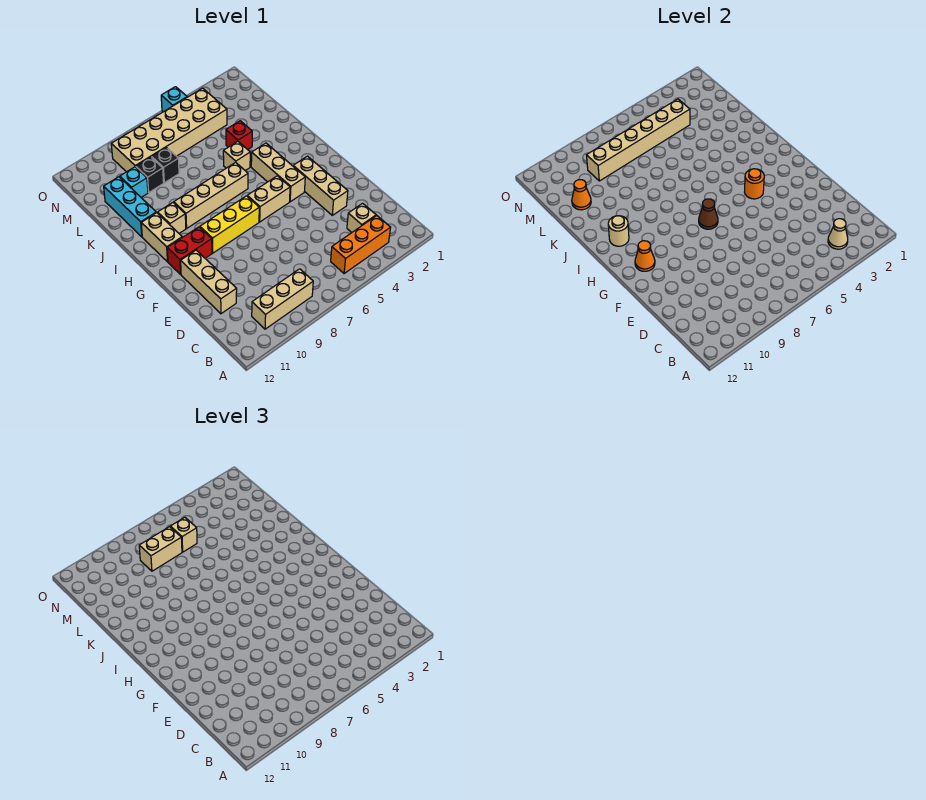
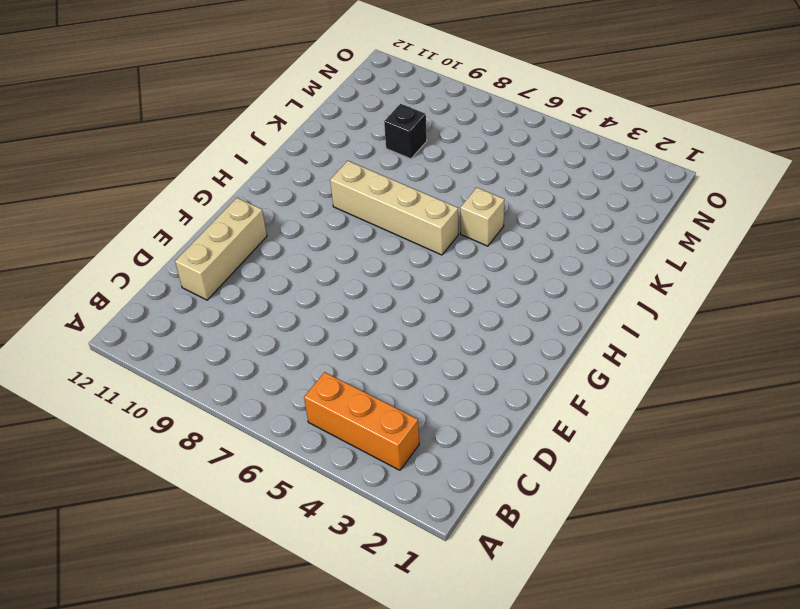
none -> tan brick B8:B10 level 1
none -> tan brick C3 level 1
none -> tan brick E3:G3 level 1

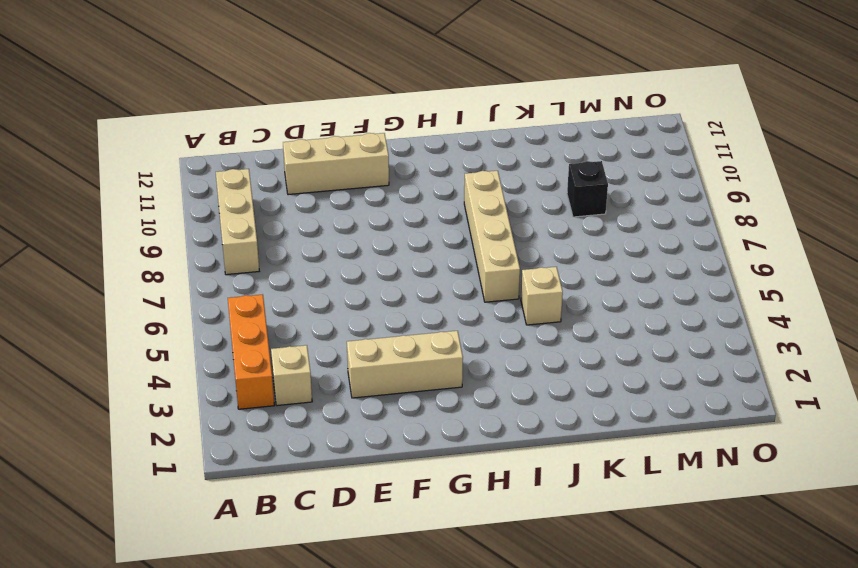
none -> tan brick G4:I4 level 1
none -> tan brick G5:G6 level 1
none -> yellow brick G7:G9 level 1

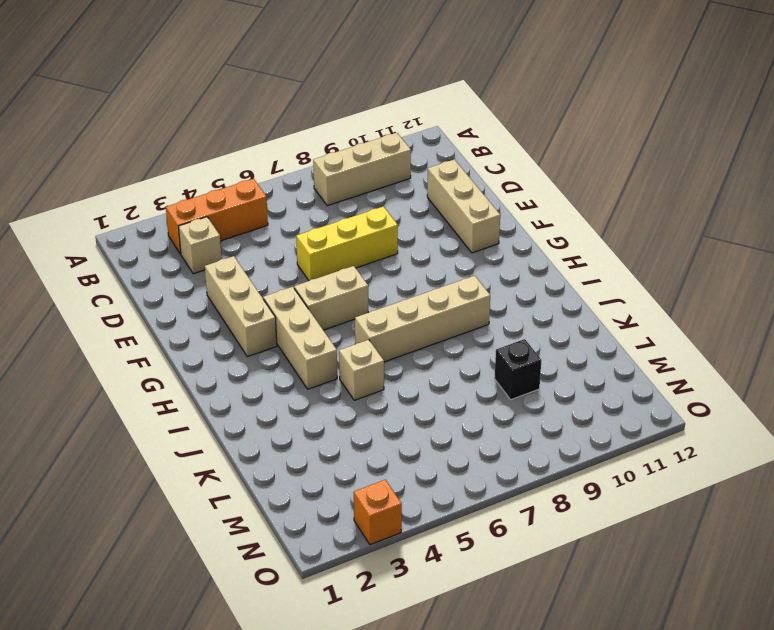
yellow brick E6:E8 level 1 -> yellow brick G7:G9 level 1
orange brick O3 level 1 -> none
none -> red brick G10:G11 level 1
none -> tan brick H11:I11 level 1
none -> tan brick I10 level 1

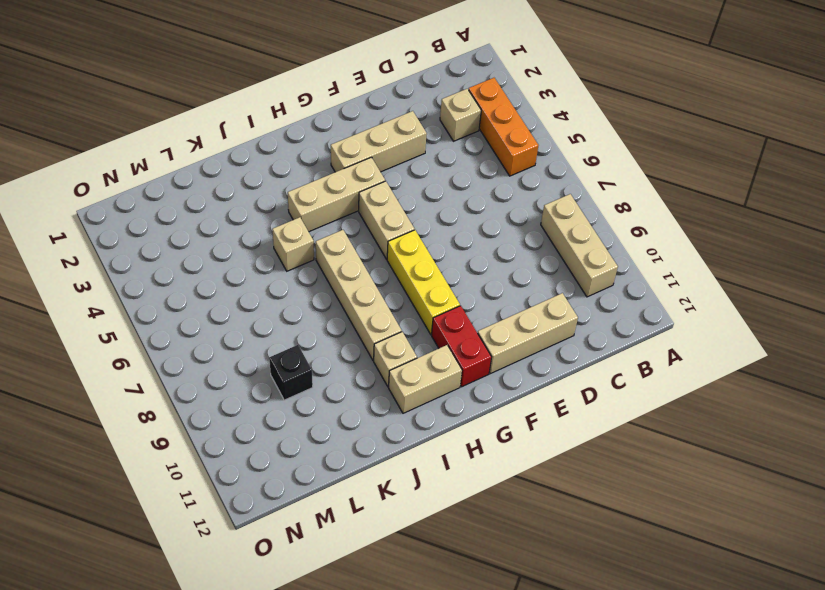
none -> cyan brick J11:L11 level 1
none -> red brick K4 level 1
none -> black brick L8 level 1

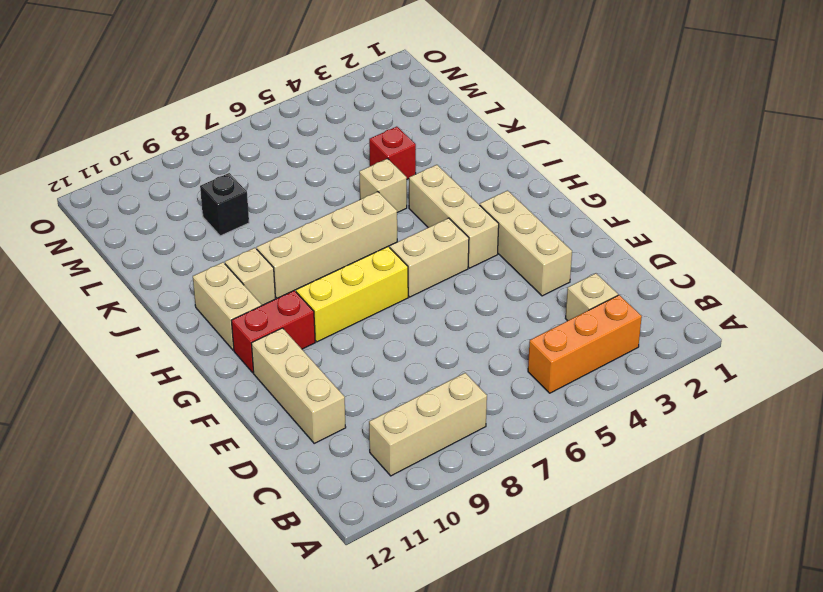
none -> cyan brick J11:L11 level 1
none -> black brick L8 level 1
none -> cyan brick L10 level 1

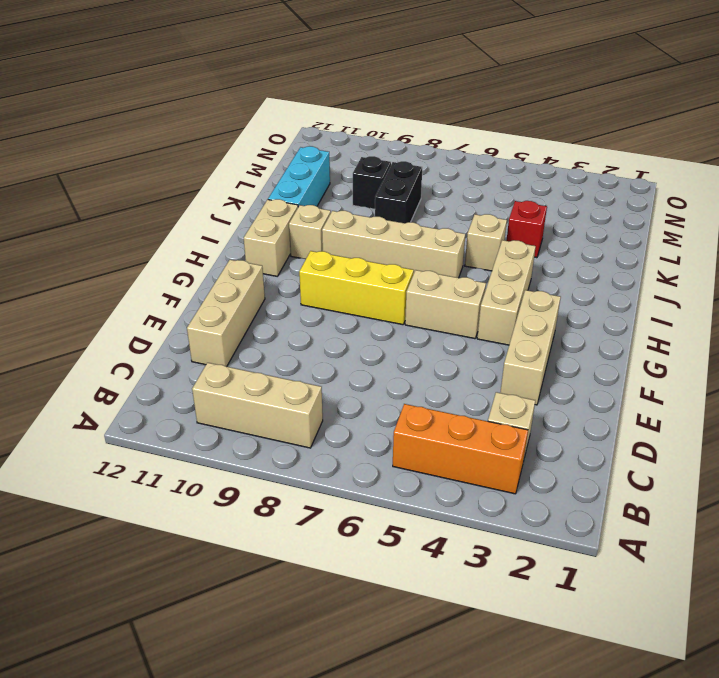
black brick K8:L8 level 1 -> black brick L8 level 1
none -> red brick G10:G11 level 1
none -> cyan brick L10 level 1
none -> tan brick M4:N9 level 1

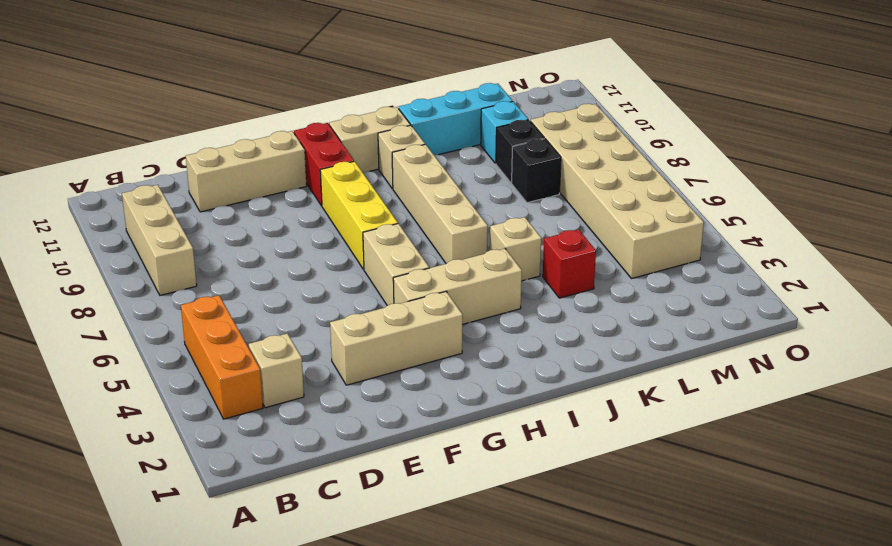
none -> cyan brick O5 level 1
none -> tan cone B3 level 2
none -> orange round brick G4 level 2

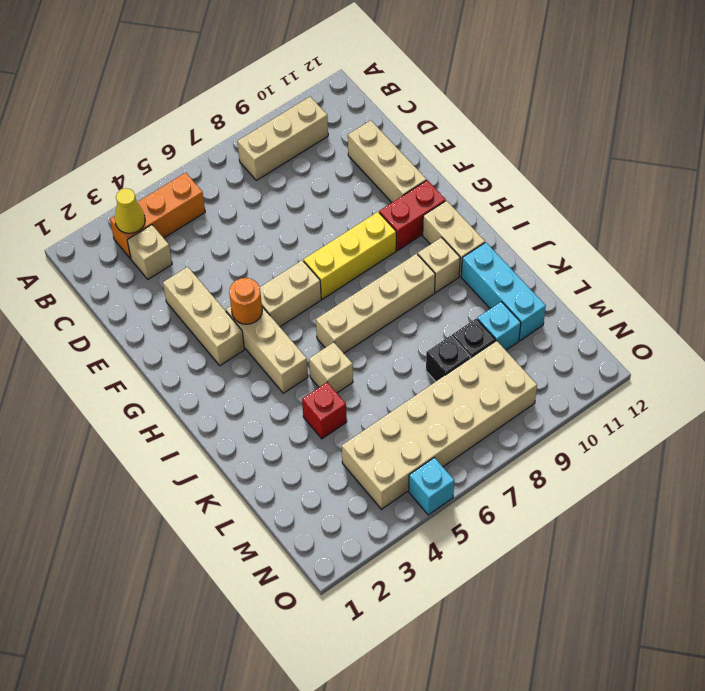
yellow cone B3 level 2 -> tan cone B3 level 2
none -> brown cone G7 level 2
none -> orange cone G11 level 2
none -> tan round brick I11 level 2

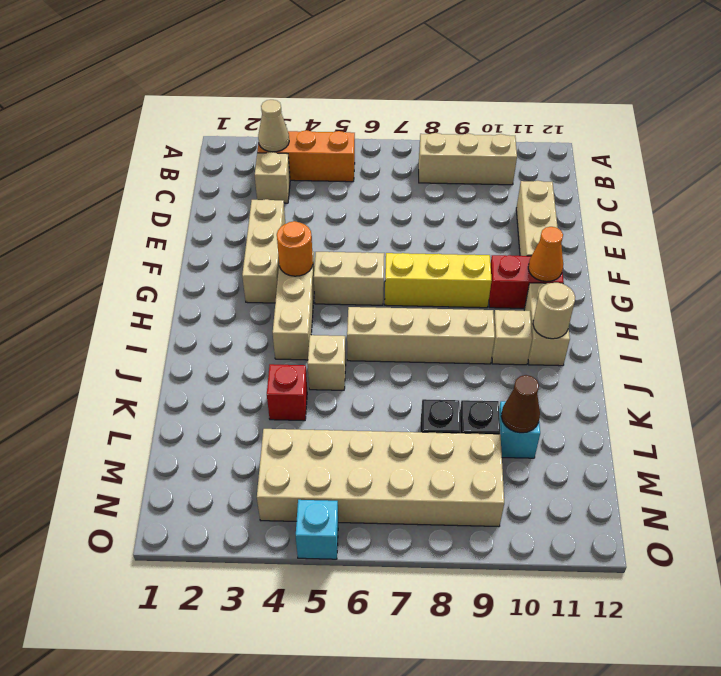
brown cone L10 level 2 -> brown cone G7 level 2
none -> cyan brick J11:L11 level 1
none -> orange cone L11 level 2
none -> tan brick M4:M9 level 2

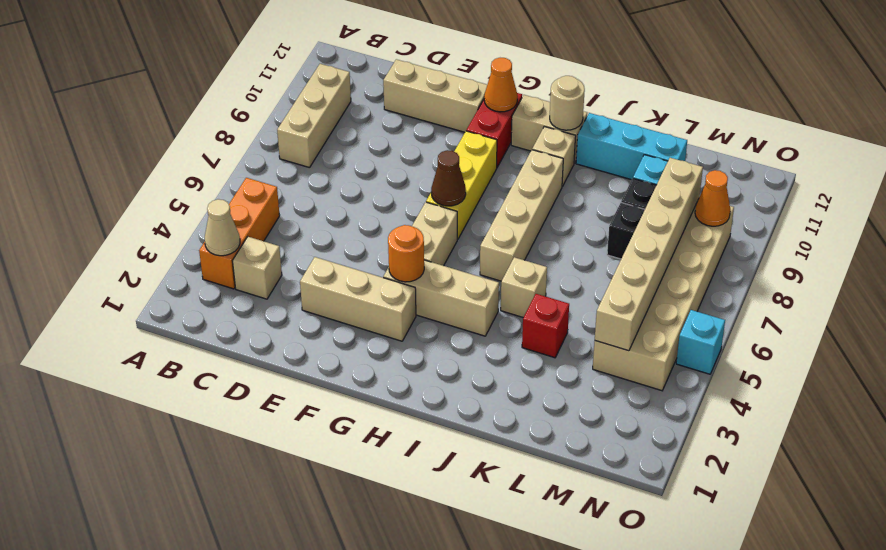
orange cone N9 level 2 -> orange cone L11 level 2
none -> tan brick M6 level 3
none -> tan brick M7:M8 level 3

